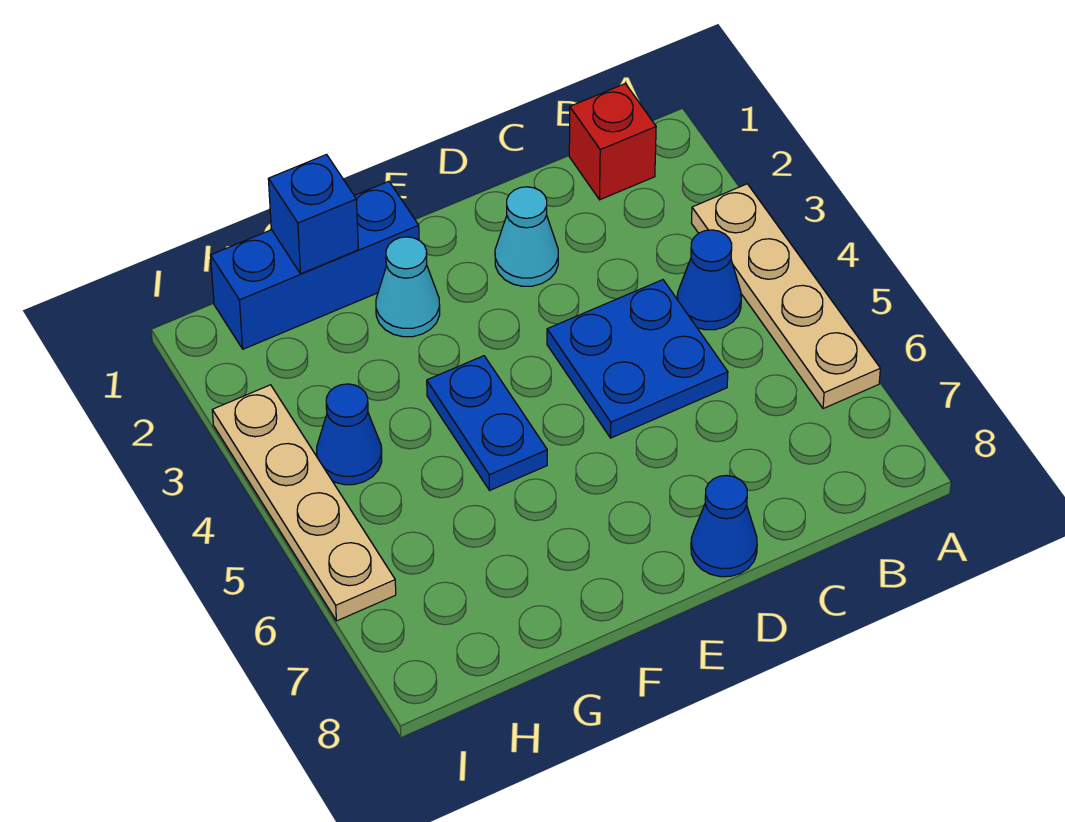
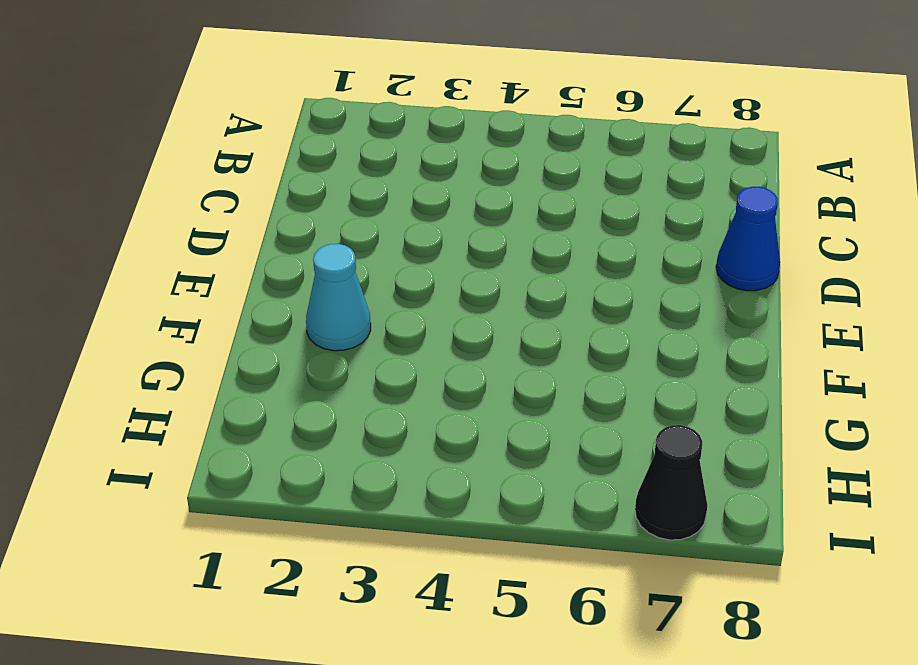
black cone I7 level 1 -> none
none -> tan plate A3:A6 level 1
none -> red brick B1 level 1
none -> blue cone B4 level 1

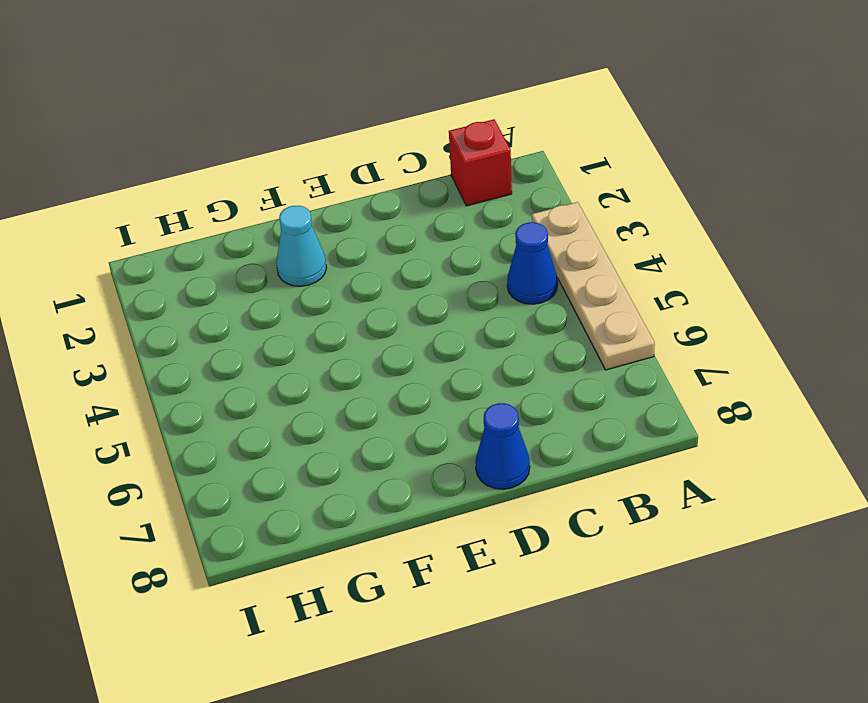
none -> blue plate C4:D5 level 1
none -> cyan cone D2 level 1
none -> blue brick F1:H1 level 1

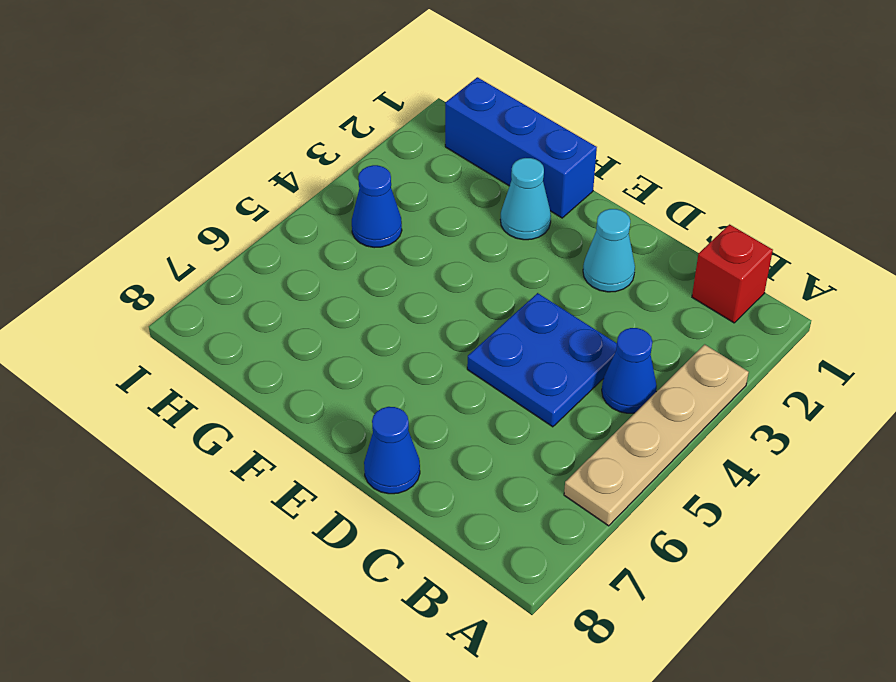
none -> blue plate F4:F5 level 1
none -> tan plate I3:I6 level 1
none -> blue brick G1 level 2

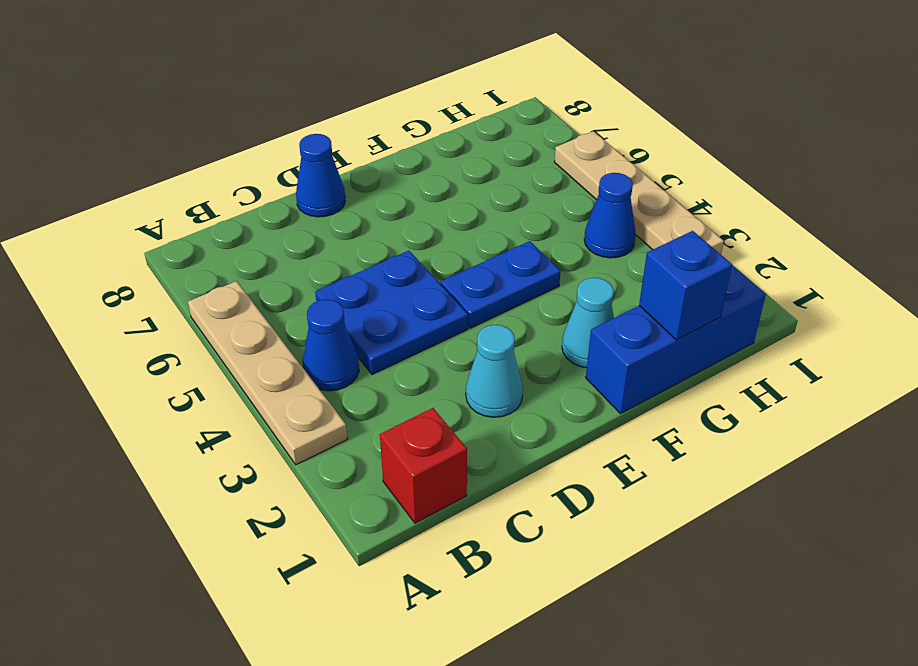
blue plate E4:F4 level 1 -> blue plate F4:F5 level 1

